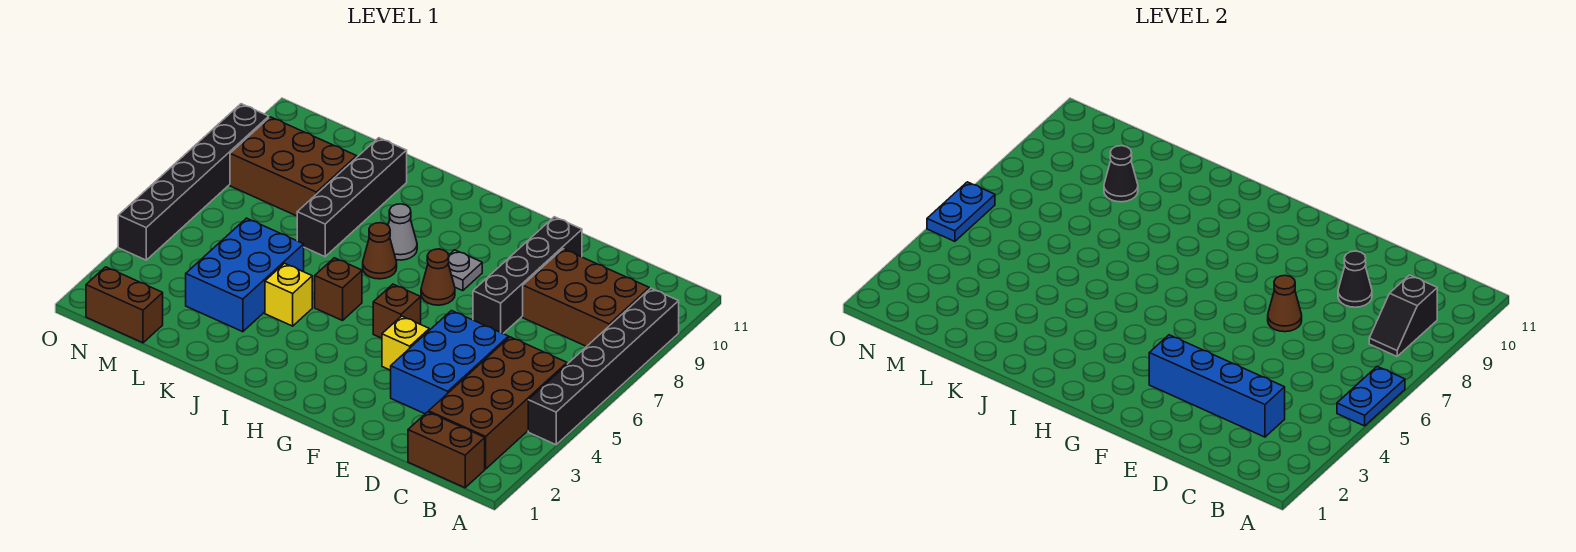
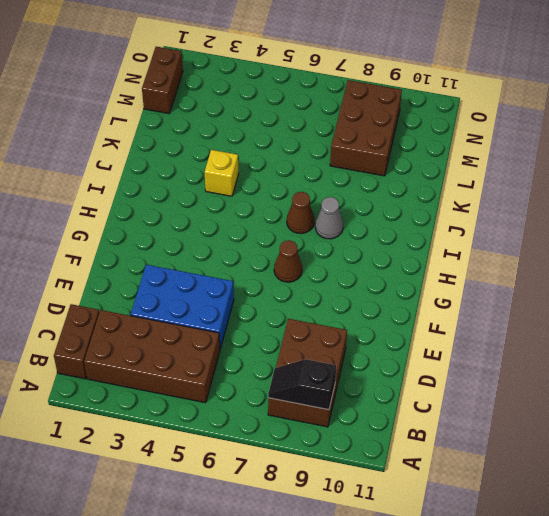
none -> black brick A4:A9 level 1
none -> black brick E7:E10 level 1
none -> yellow brick F4 level 1

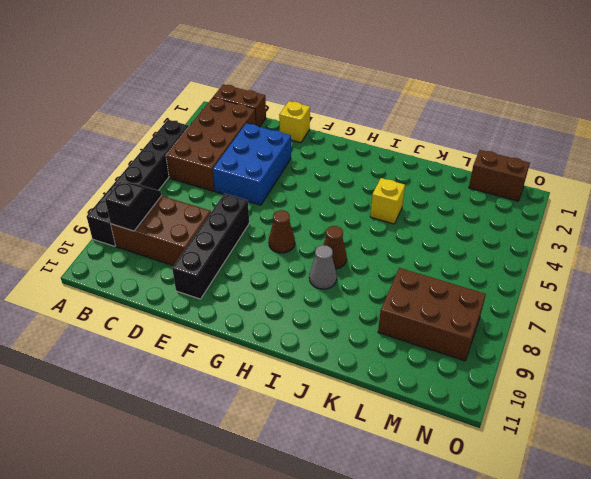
yellow brick E1 level 1 -> yellow brick F4 level 1
none -> brown brick G5 level 1
none -> grey plate G8 level 1
none -> brown brick I5 level 1

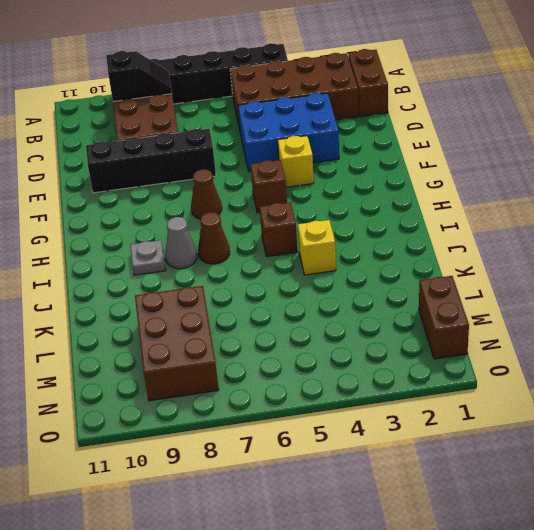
grey plate I9 level 1 -> grey plate G8 level 1
none -> blue brick K3:L5 level 1
none -> black brick K7:K10 level 1
none -> black brick O4:O9 level 1

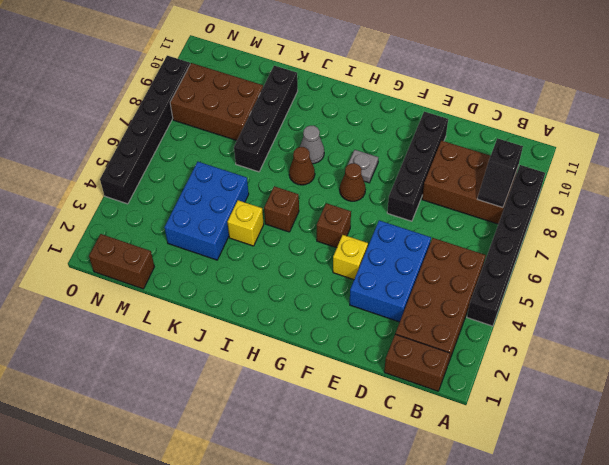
none -> blue plate A5:A6 level 2
none -> blue brick C3:F3 level 2
none -> black cone D9 level 2

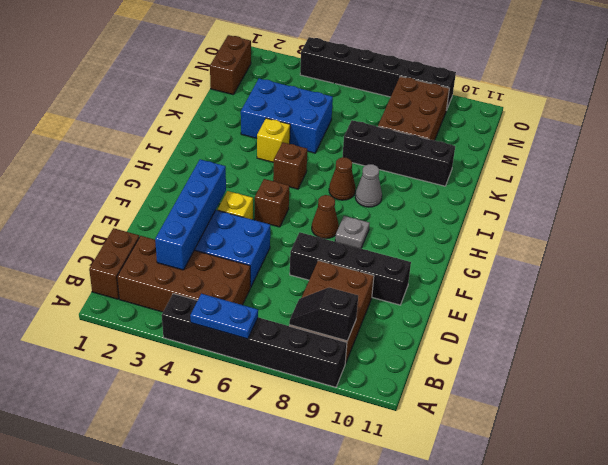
none -> black cone D9 level 2
none -> brown cone E7 level 2
none -> black cone L9 level 2

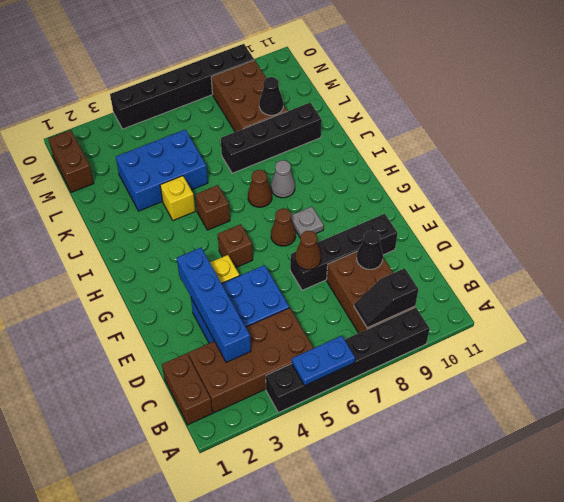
none -> blue plate O5:O6 level 2

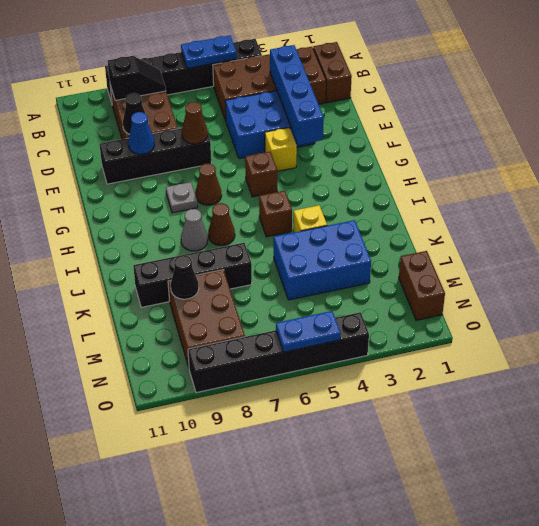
blue cone E9 level 2 -> none

